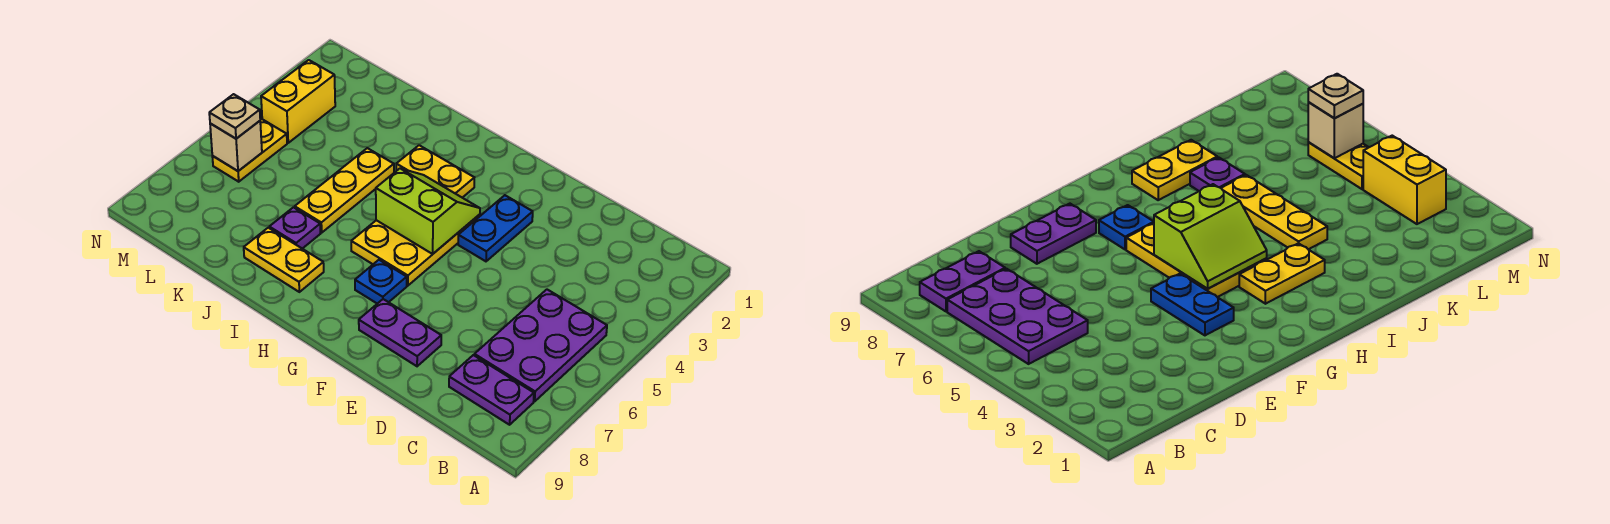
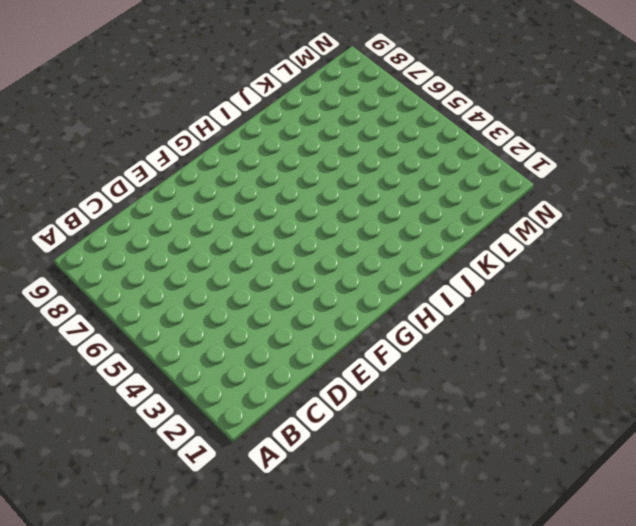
none -> purple plate B5:C7 level 1
none -> purple plate B8:C8 level 1
none -> purple plate E8:F8 level 1

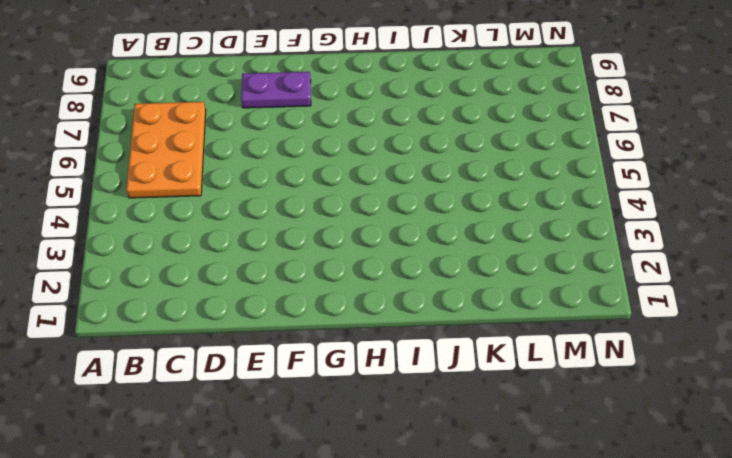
orange plate B5:C7 level 1 -> purple plate B5:C7 level 1
none -> purple plate B8:C8 level 1
none -> blue plate F3:F4 level 1
none -> yellow plate G4:H6 level 1

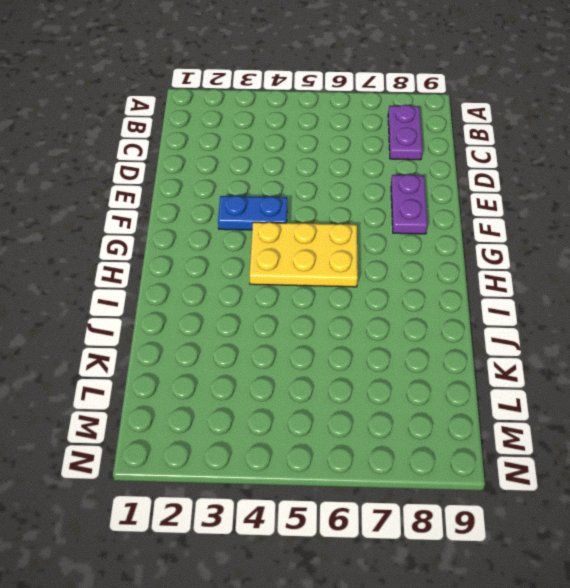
none -> purple plate B5:C7 level 1
none -> blue plate G7 level 1
none -> yellow plate H3:I3 level 1

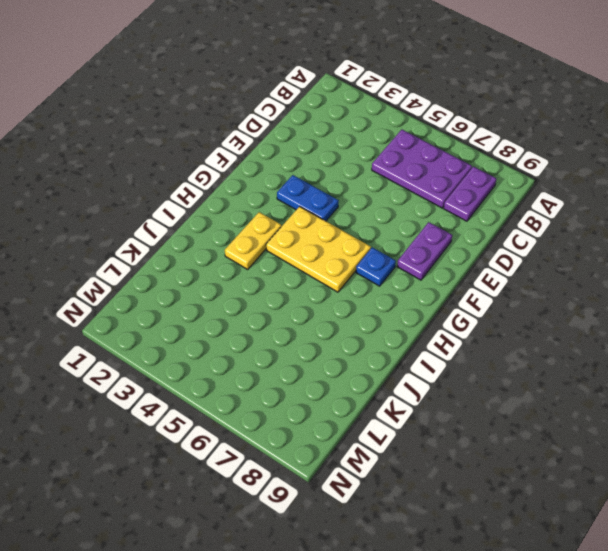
none -> yellow plate I8:J8 level 1
none -> yellow plate J4:J6 level 1
none -> purple plate J7 level 1

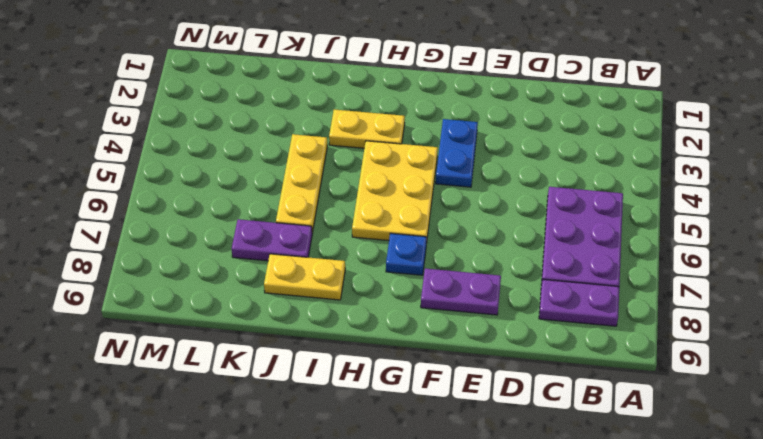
purple plate J7:K7 level 1 -> purple plate J7 level 1
none -> yellow brick M3:M4 level 1
none -> yellow plate M5:M6 level 1
none -> lime slope G4:H5 level 2 top 5

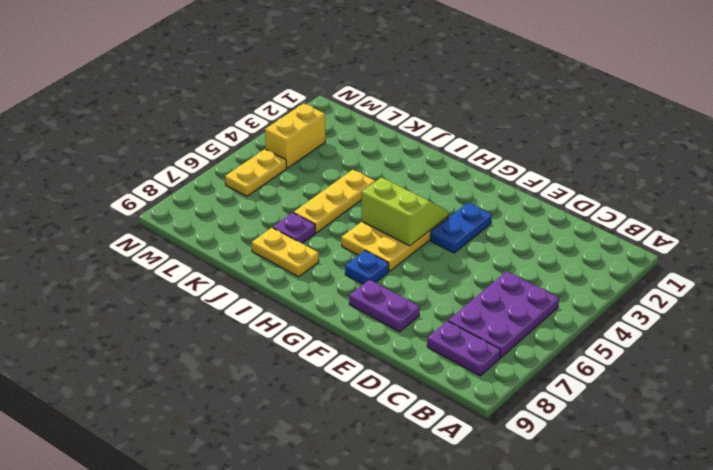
none -> yellow plate H3:I3 level 1
none -> tan brick M6 level 2
none -> tan plate M6 level 3

